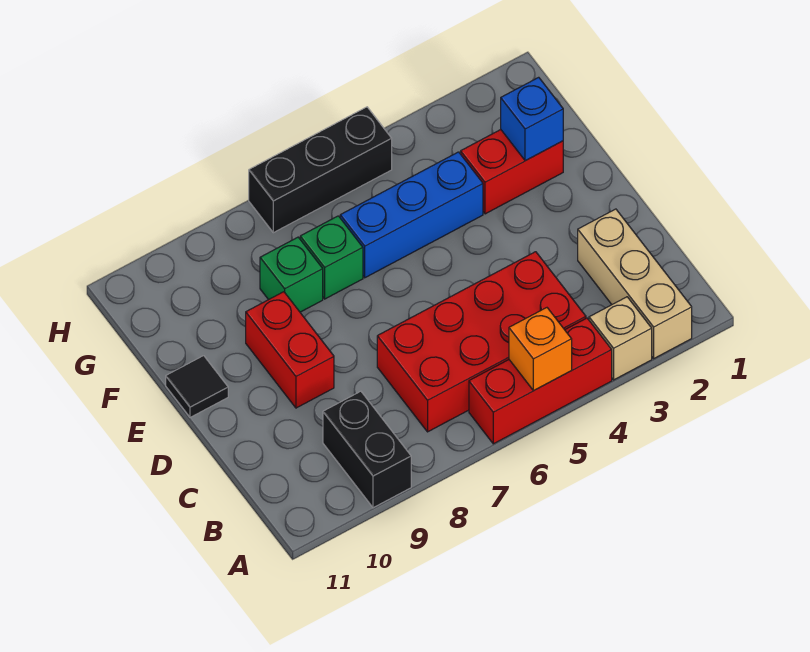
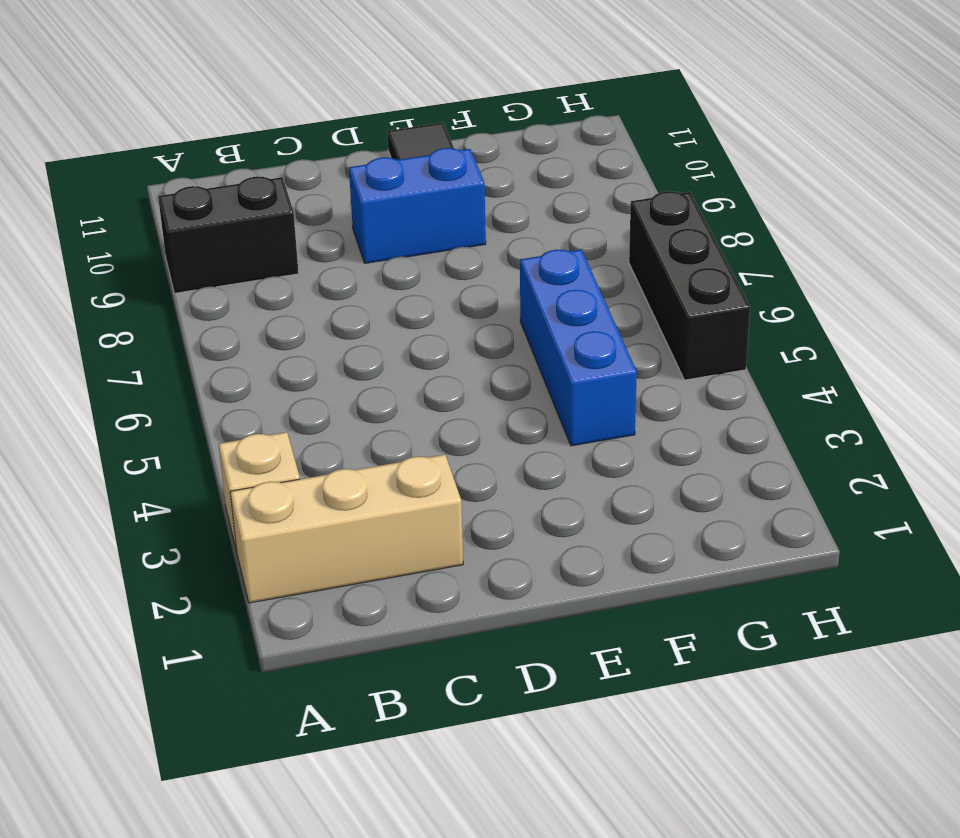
blue brick D9:E9 level 1 -> red brick D9:E9 level 1
none -> red brick A4:A6 level 1
none -> red brick B4:C7 level 1
none -> red brick F2:F3 level 1

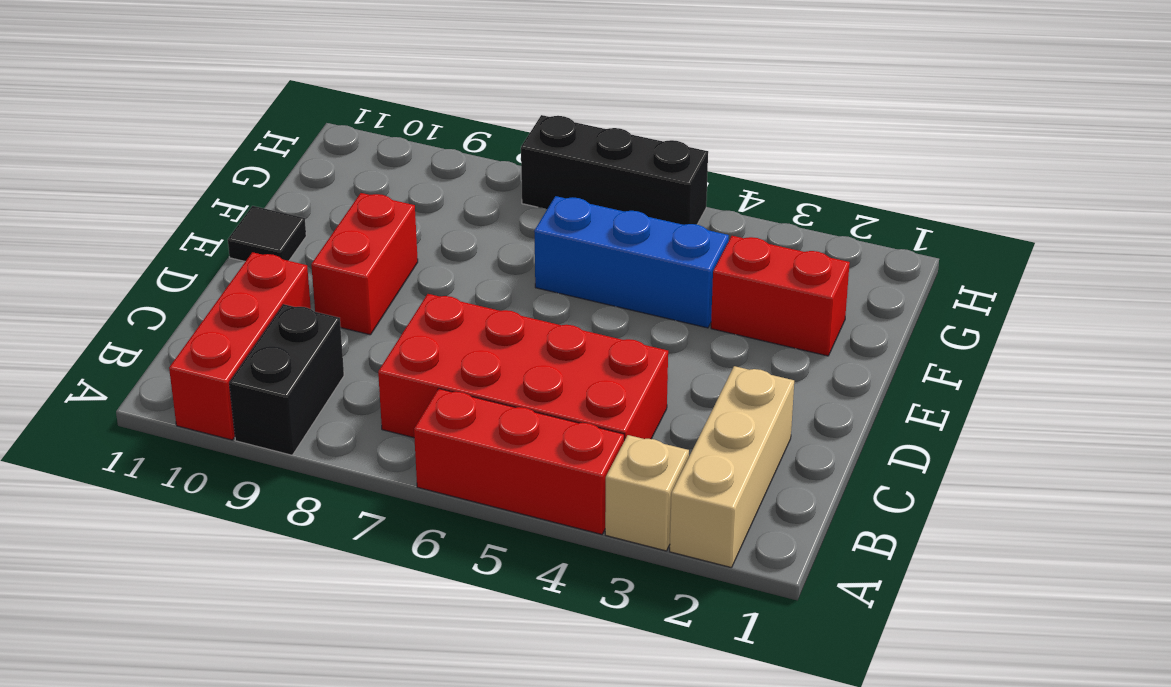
red brick A10:C10 level 1 -> none
none -> green brick F7 level 1
none -> green brick F8 level 1
none -> orange brick A5 level 2

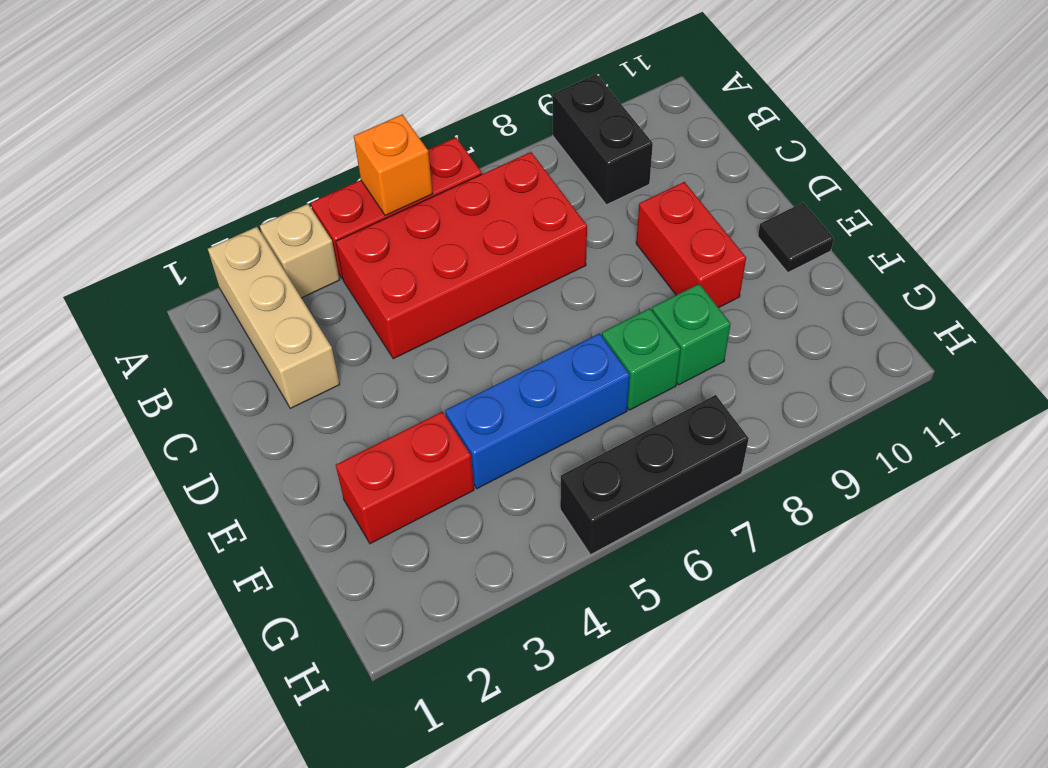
none -> blue brick F2 level 2

